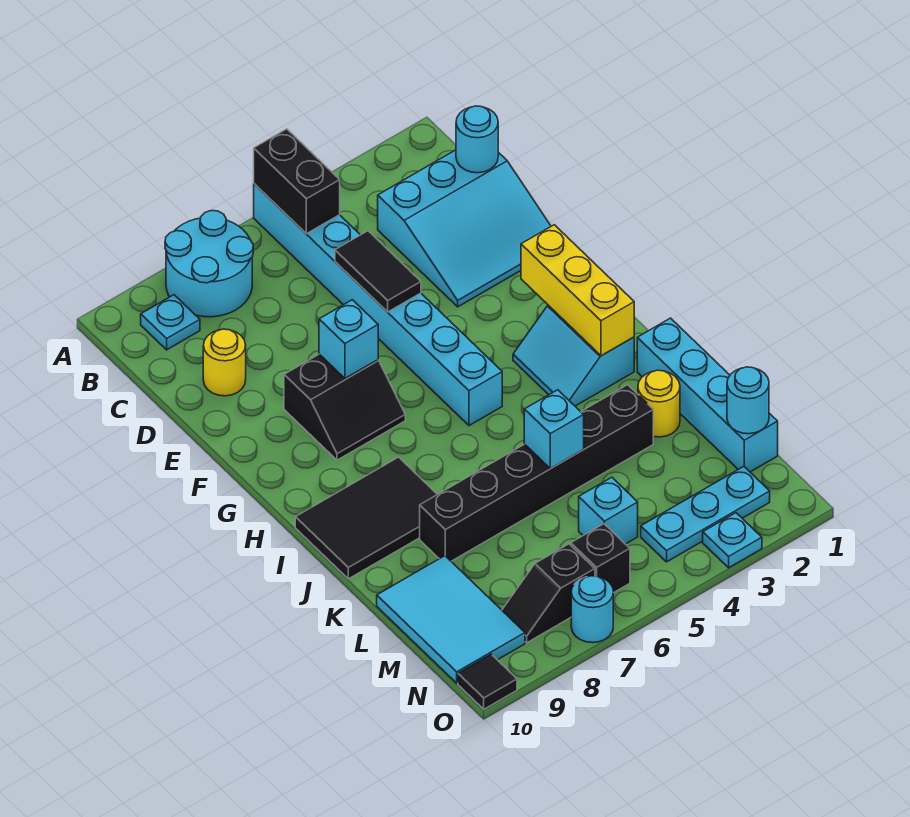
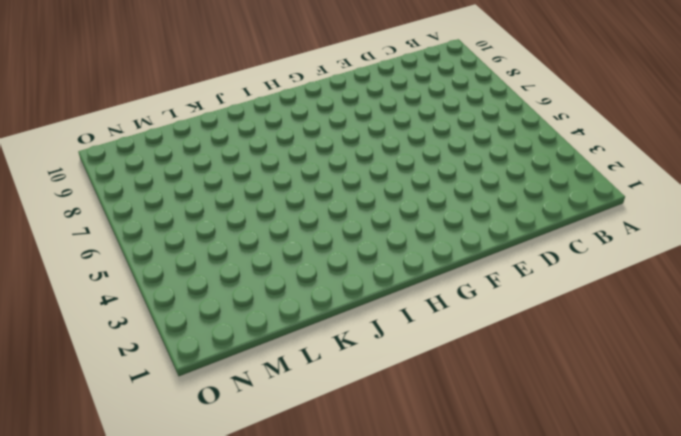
none -> cyan brick A5:H5 level 1
none -> cyan round brick A7:B8 level 1
none -> cyan plate B9 level 1

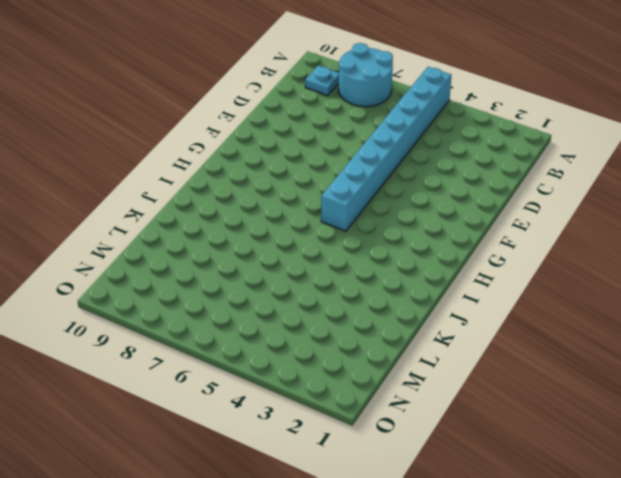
none -> cyan slope C1:E3 level 1 top C
none -> yellow round brick D9 level 1
none -> black slope F7:G8 level 1 top F

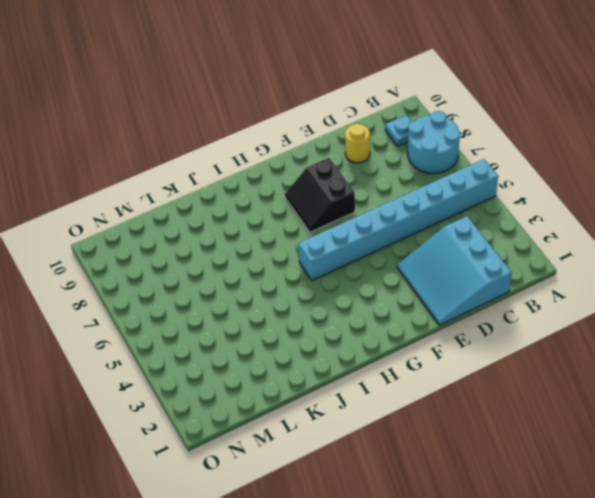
none -> cyan slope H2:I3 level 1 top 2
none -> black tile I8:J10 level 1
none -> cyan brick J1:M1 level 1

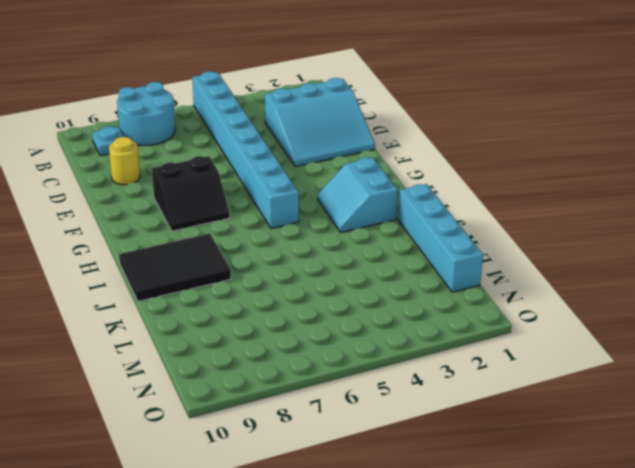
none -> yellow round brick K2 level 1
none -> black brick K3:K8 level 1
none -> cyan tile L9:N10 level 1

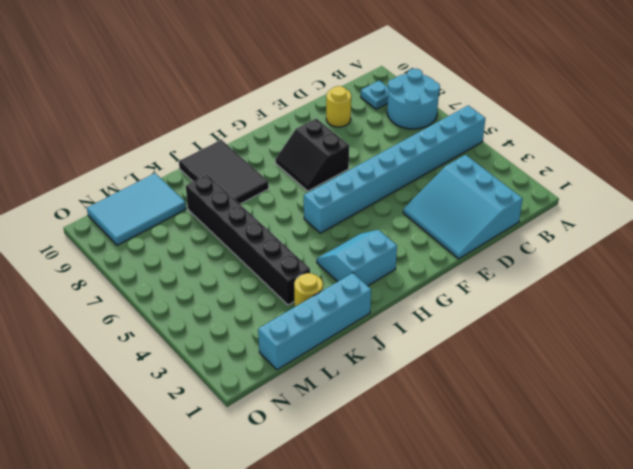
none -> cyan brick M5 level 1
none -> cyan plate N2:N4 level 1
none -> black brick N6 level 1

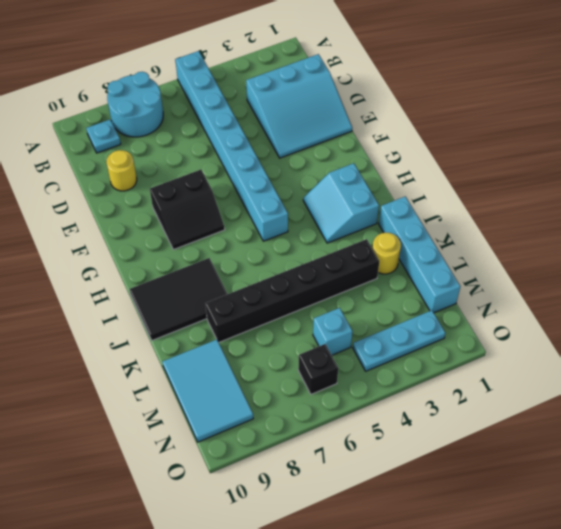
none -> black slope N7:N8 level 1 top 7
none -> cyan plate O3 level 1
none -> cyan round brick O7 level 1

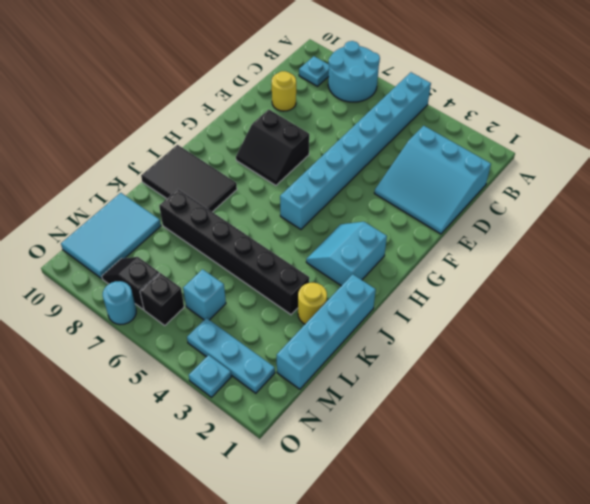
none -> black tile O10 level 1
none -> black brick A5:B5 level 2
none -> cyan round brick C1 level 2

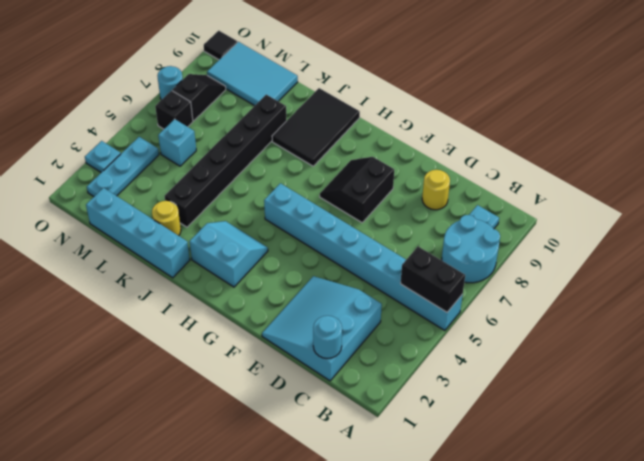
none -> black tile D5:E5 level 2
none -> cyan brick F7 level 2
none -> yellow brick G2:I2 level 2

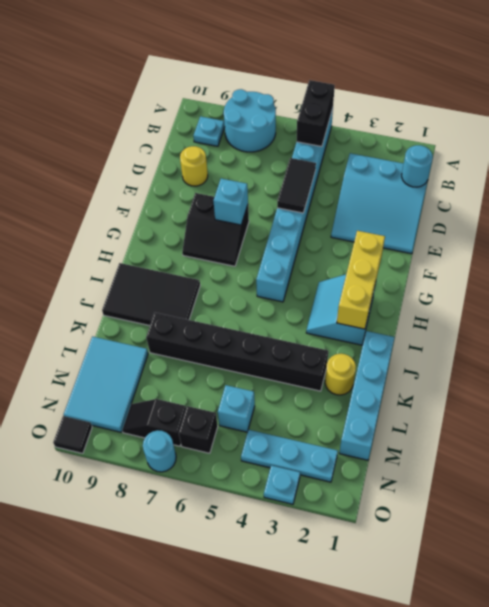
none -> cyan brick K5 level 2
none -> cyan round brick M1 level 2

